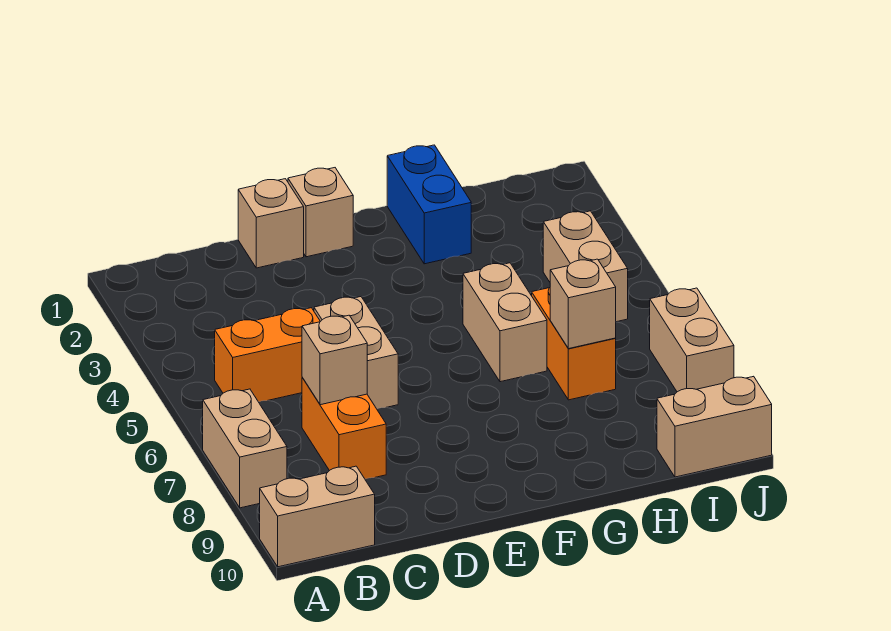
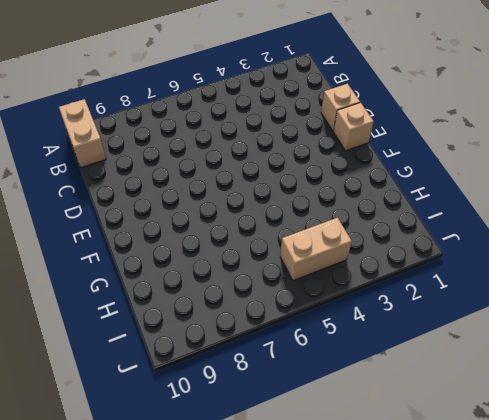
none -> tan brick A7:A8 level 1
none -> orange brick B5:C5 level 1
none -> orange brick C7:C8 level 1

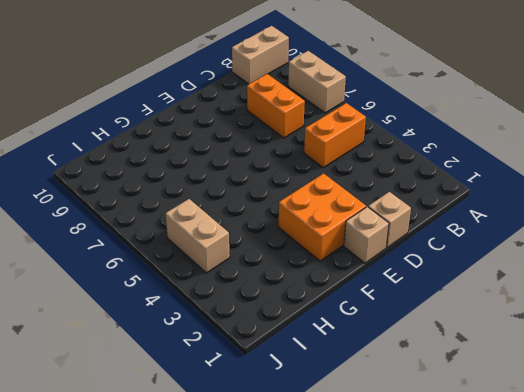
orange brick E2:F3 level 1 -> none
none -> tan brick D5:D6 level 1
none -> blue brick G1:G2 level 1
none -> tan brick G5:G6 level 1

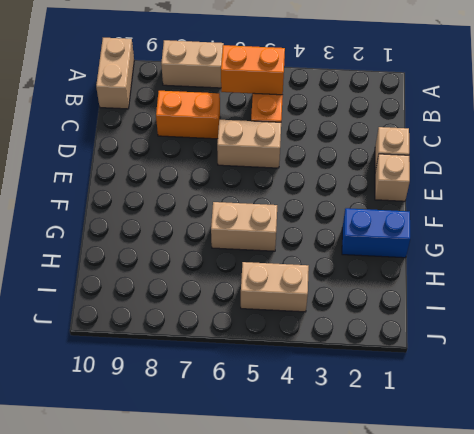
orange brick B5:B6 level 2 -> orange brick H6:H7 level 1
none -> tan brick I10:J10 level 1
none -> tan brick J7:J8 level 1
none -> tan brick C7 level 2

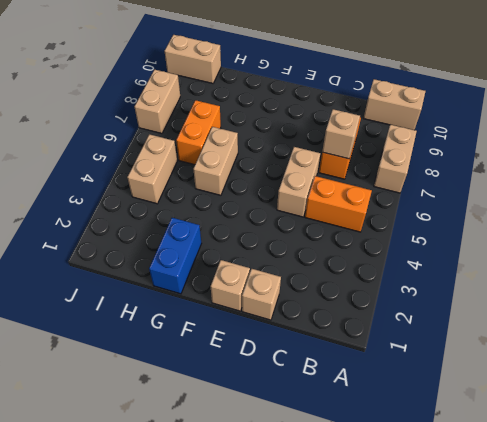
none -> tan brick H7 level 2

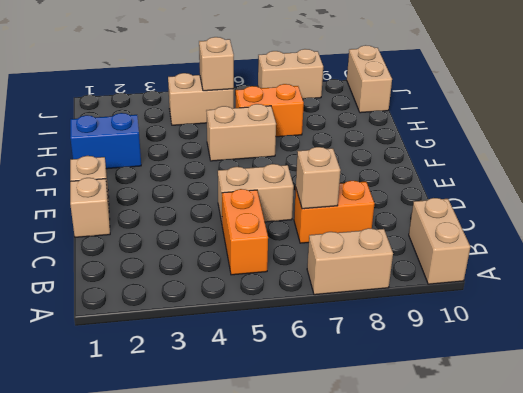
tan brick I5 level 2 -> tan brick H7 level 2

